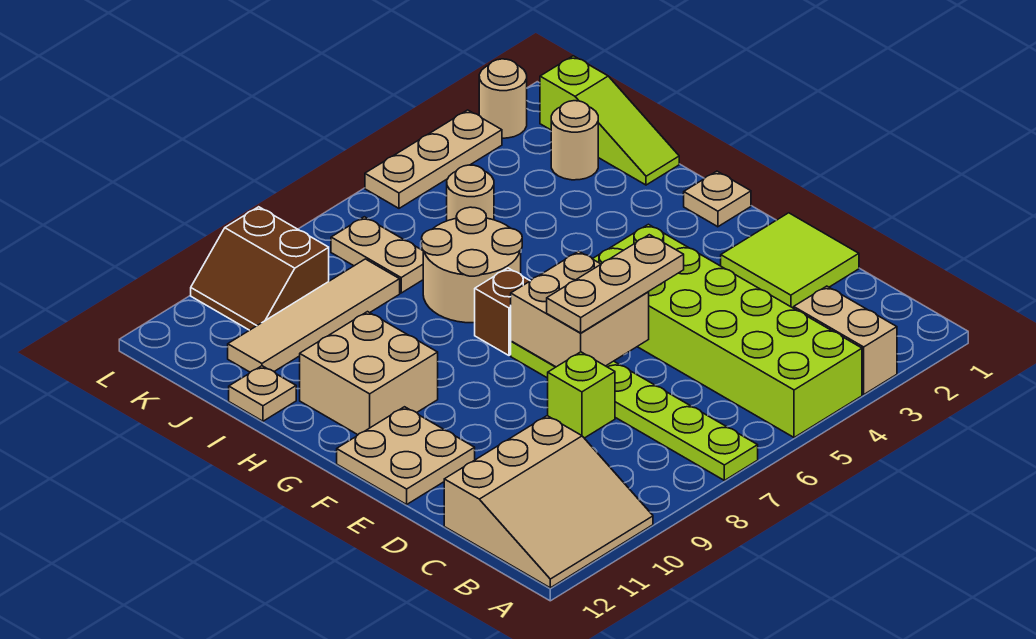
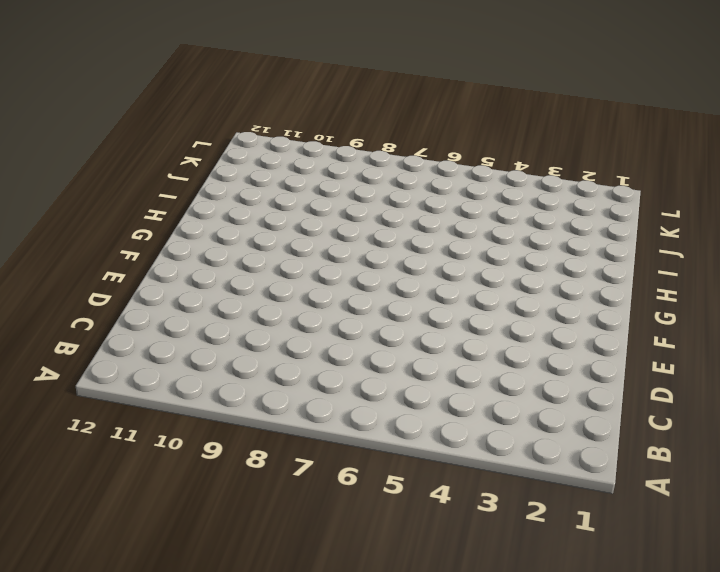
none -> tan brick A3:B3 level 1
none -> lime brick A4:F5 level 1
none -> lime plate A7:F7 level 1

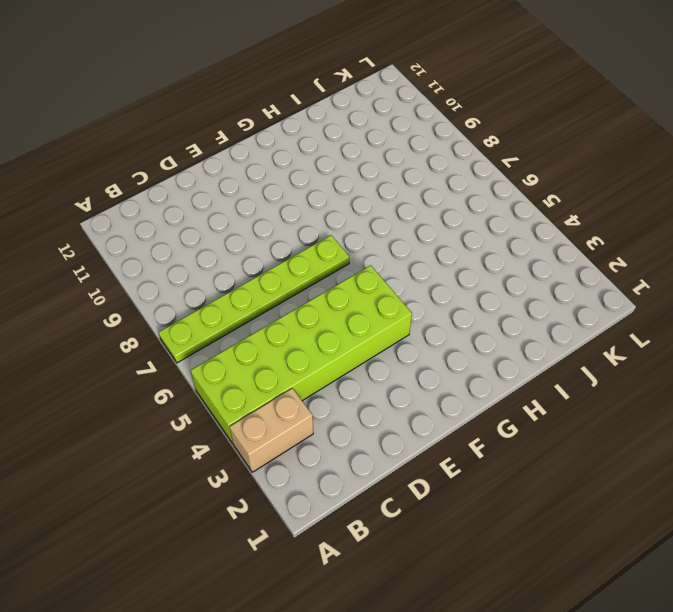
none -> tan slope A10:C12 level 1 top C
none -> lime tile D1:E2 level 1
none -> lime brick D8 level 1

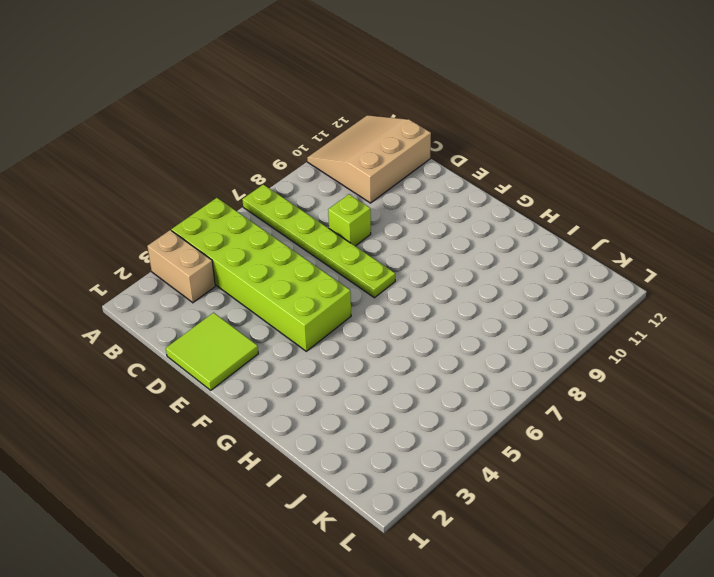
none -> tan plate E11:F12 level 1
none -> tan plate G1 level 1
none -> brown brick G7 level 1

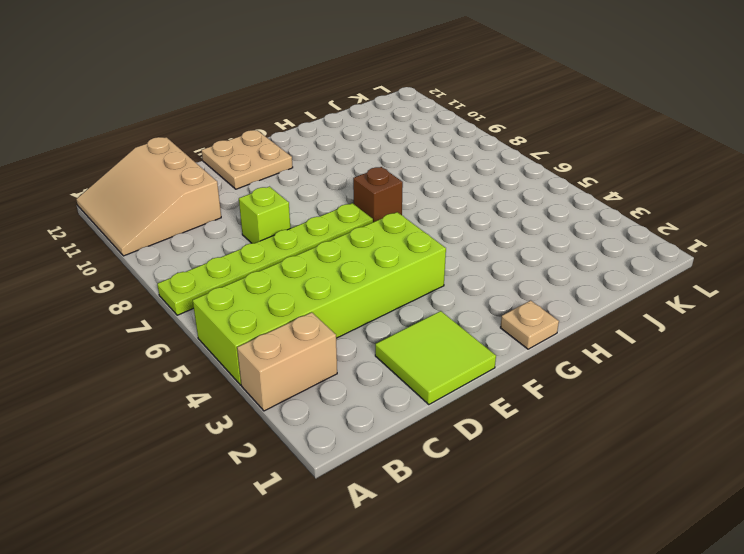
none -> tan brick G10:H11 level 1
none -> tan round brick H6:I7 level 1
none -> lime slope I1:K1 level 1 top K

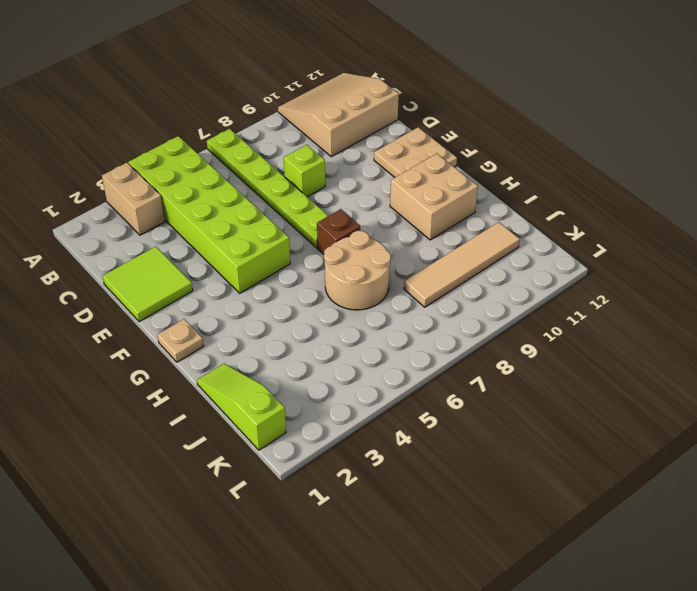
none -> tan plate I12 level 1
none -> tan round brick J2 level 1
none -> tan round brick J5 level 1

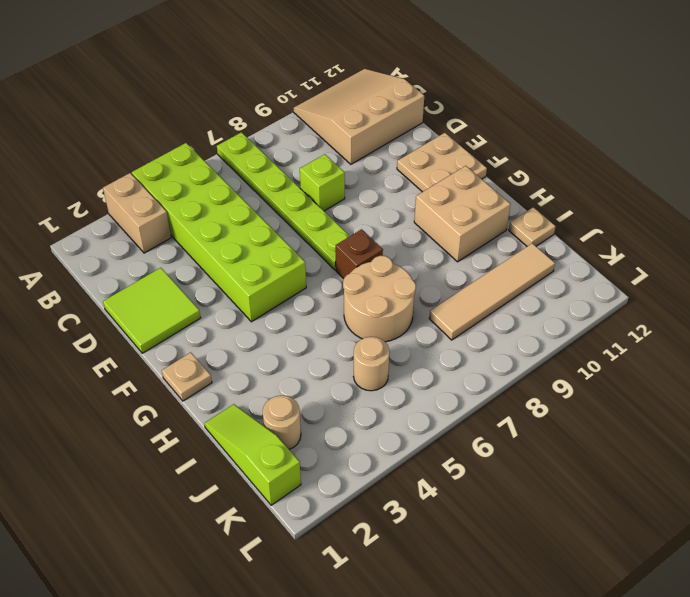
none -> tan plate J7:K7 level 1
none -> brown slope K9:L10 level 1 top 9
none -> tan round brick L2 level 1

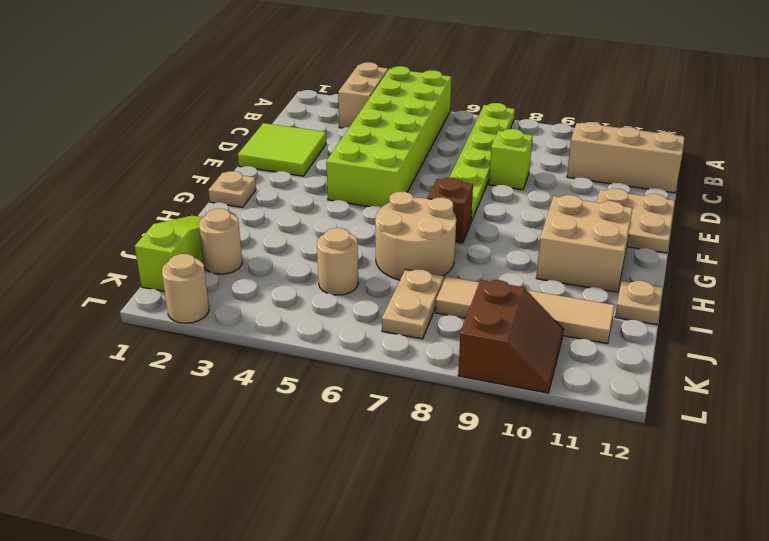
none -> tan plate L3:L5 level 1
none -> tan brick E6:F7 level 2
none -> tan plate E5:E7 level 3

